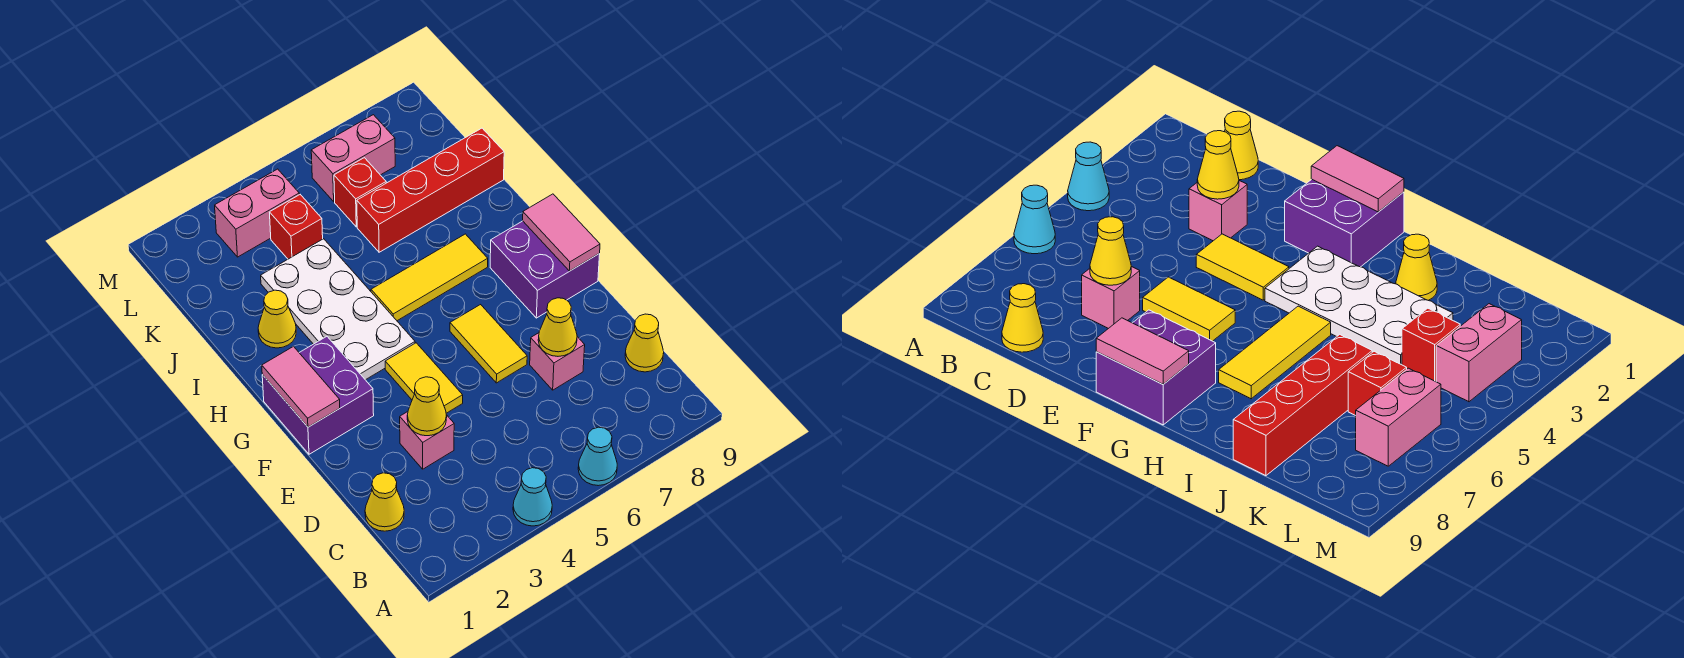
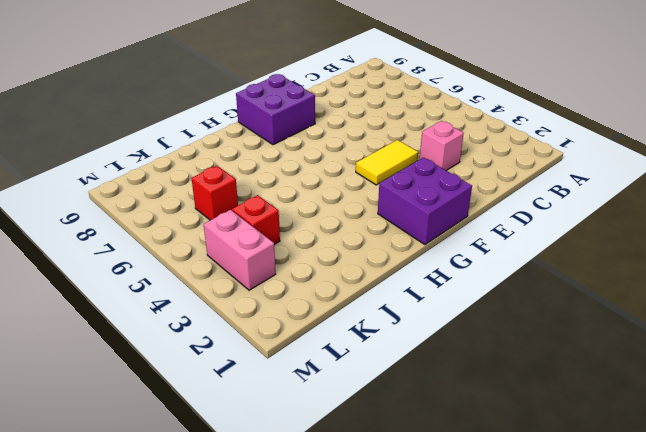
none -> cyan cone A4 level 1
none -> cyan cone A6 level 1
none -> yellow cone C1 level 1

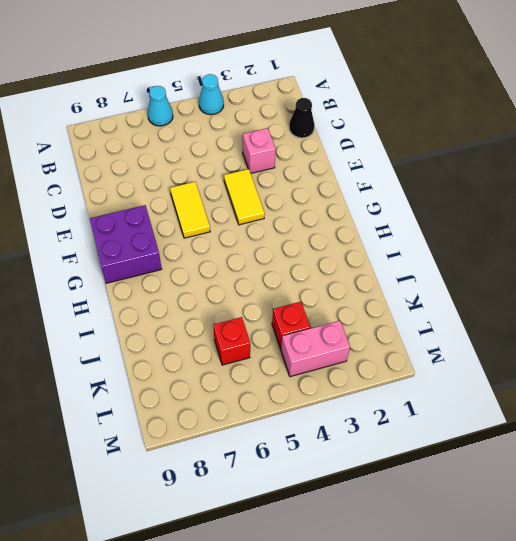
black cone C1 level 1 -> yellow cone C1 level 1
none -> yellow cone C9 level 1
none -> pink brick D7 level 1
none -> purple brick F1:G2 level 1

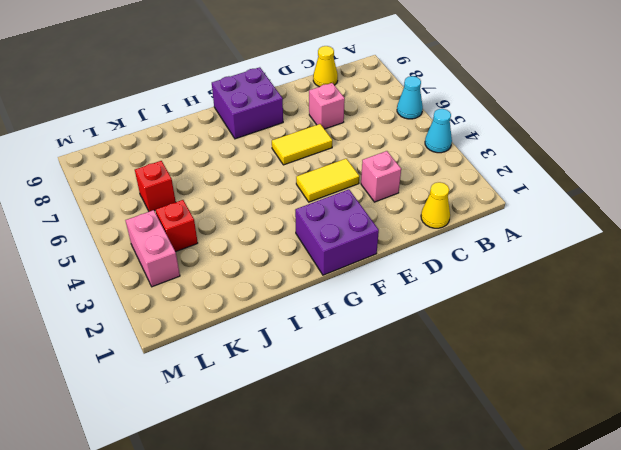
none -> white plate G3:J4 level 1
none -> yellow tile H5:H7 level 1
none -> yellow cone I2 level 1

